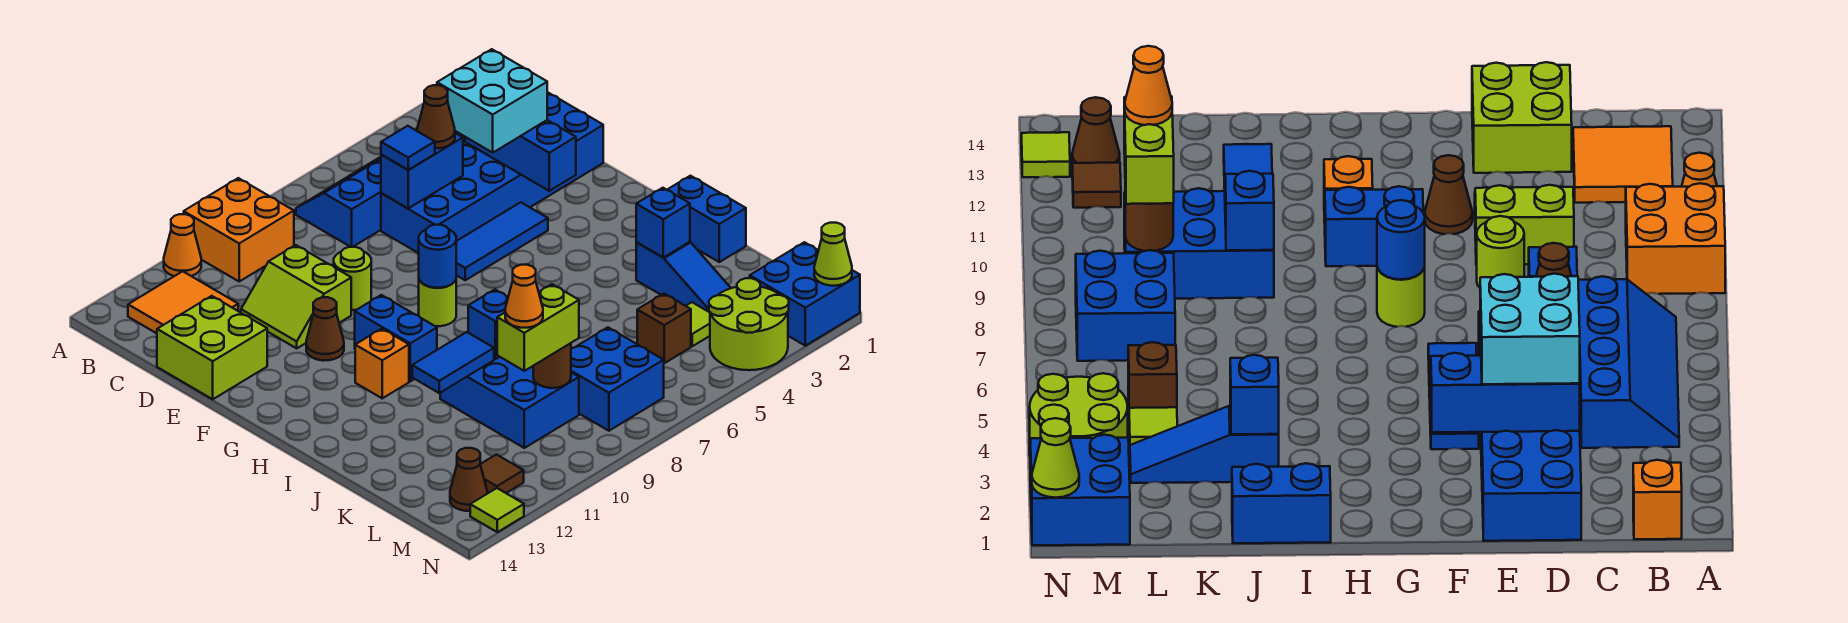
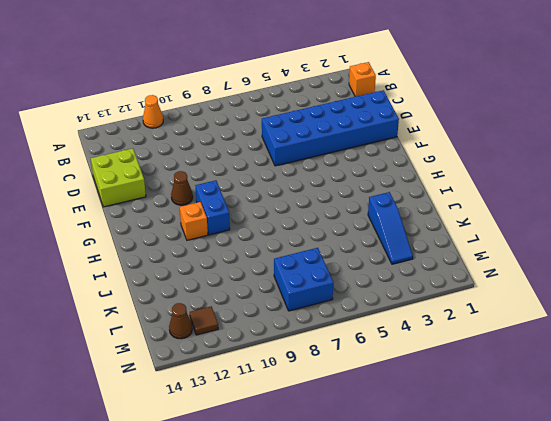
none -> orange brick A9:B10 level 1
none -> blue slope B4:C7 level 1 top C
none -> orange tile B12:C13 level 1
none -> lime slope D10:E11 level 1 top 10

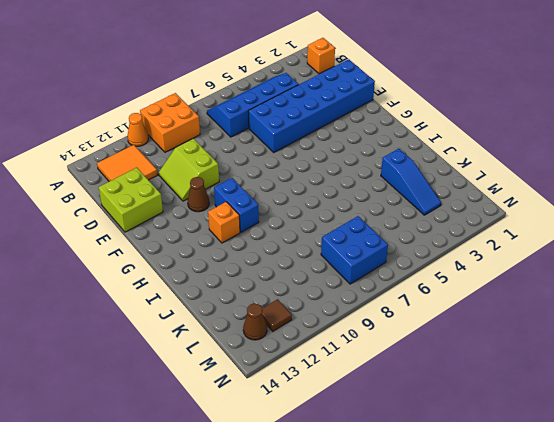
none -> lime round brick E9 level 1
none -> blue tile F4:F6 level 1
none -> lime round brick G8 level 1
none -> blue brick I1:J1 level 1

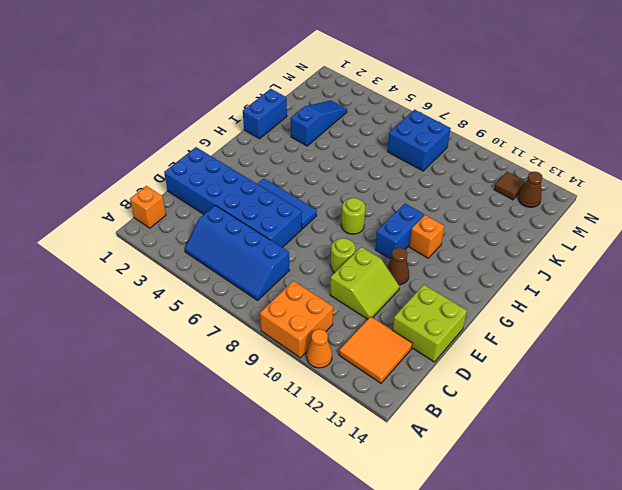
none -> blue brick J9:L10 level 1
none -> lime tile L4 level 1
none -> brown brick L5 level 1
none -> blue brick M1:N2 level 1

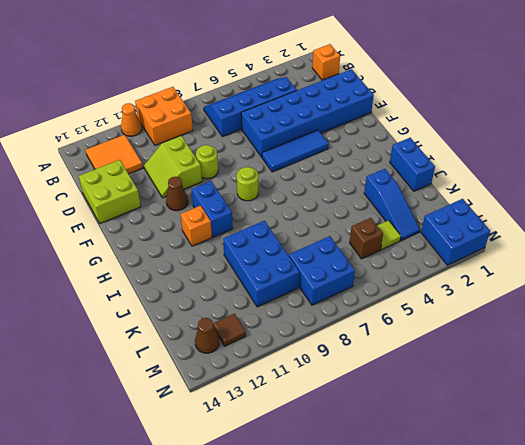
none -> lime round brick M3:N4 level 1
none -> lime tile N13 level 1
none -> blue brick D3:F3 level 2
none -> blue brick D5:D6 level 2

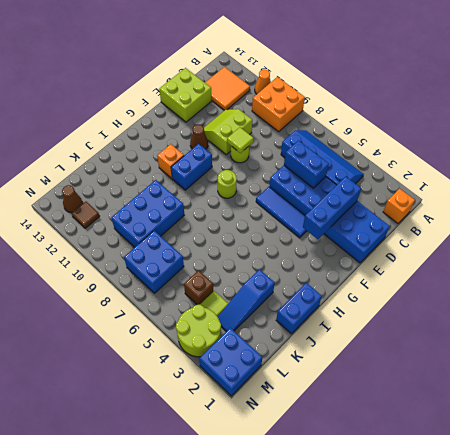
lime tile E9 level 2 -> lime tile N13 level 1
none -> blue round brick G8 level 2
none -> blue brick J3 level 2
none -> blue brick J9 level 2
none -> blue tile J10:J11 level 2

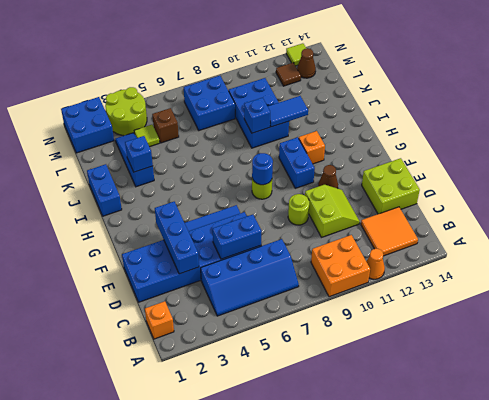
none -> brown round brick L9 level 2
none -> lime cone N1 level 2
none -> cyan brick D3:E4 level 3
none -> brown cone D5 level 3

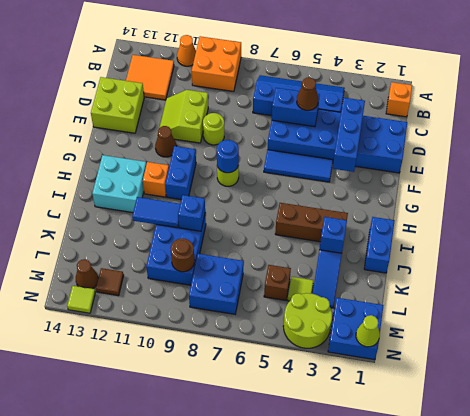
cyan brick H12:I13 level 1 -> cyan brick D3:E4 level 3
brown brick I3:I5 level 1 -> none
none -> blue tile D6 level 3
none -> lime brick L9:L10 level 3
none -> orange cone L10 level 4

